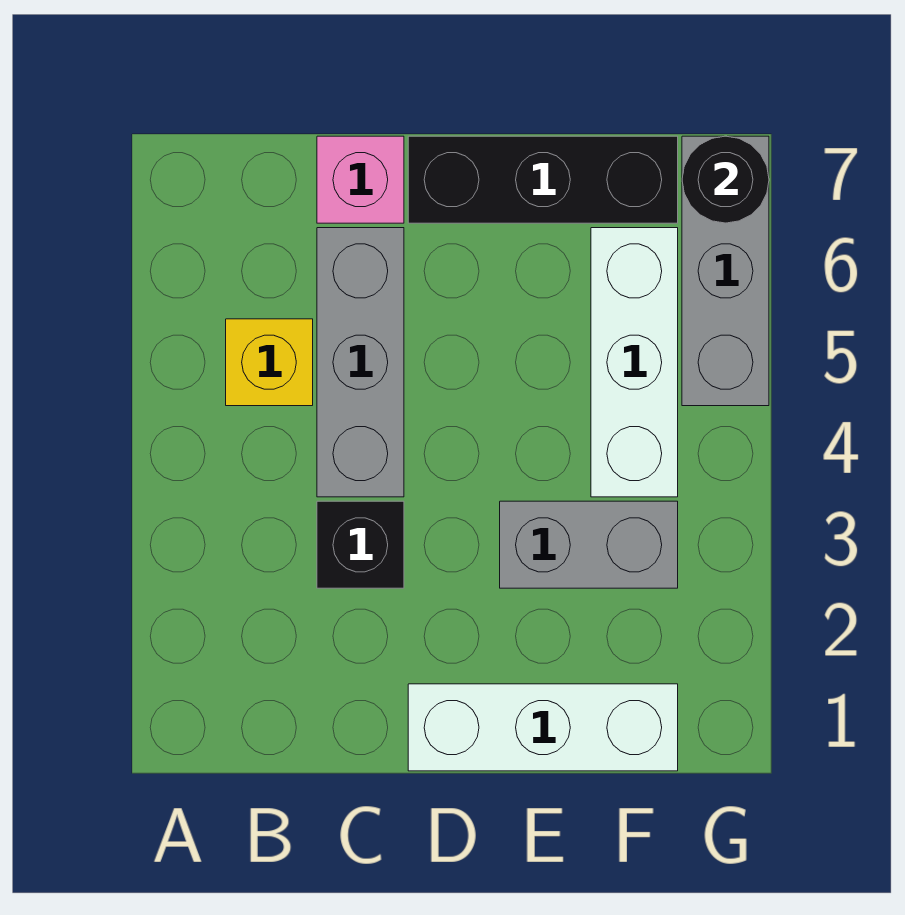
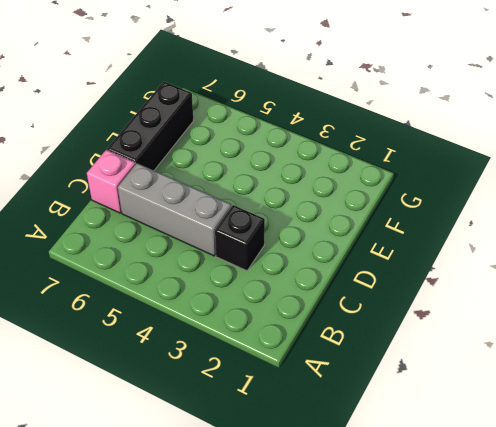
none -> yellow brick B5 level 1
none -> white brick D1:F1 level 1

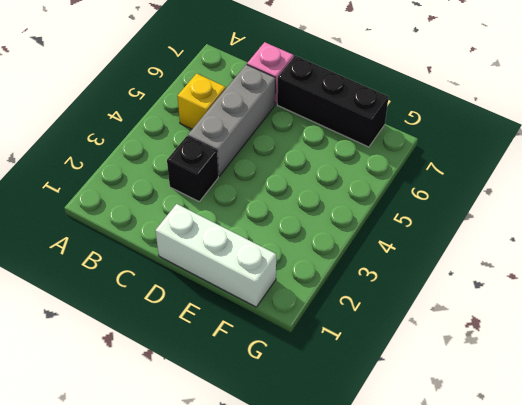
none -> grey brick E3:F3 level 1
none -> white brick F4:F6 level 1

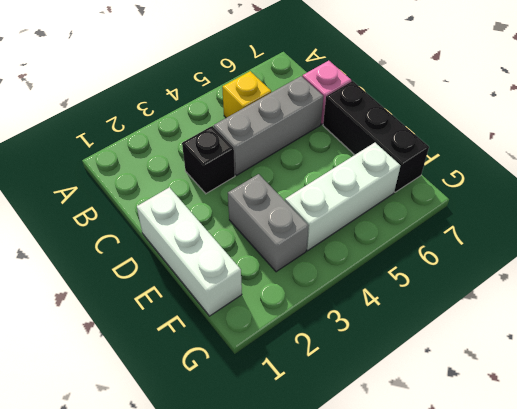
none -> grey brick G5:G7 level 1
none -> black round brick G7 level 2

